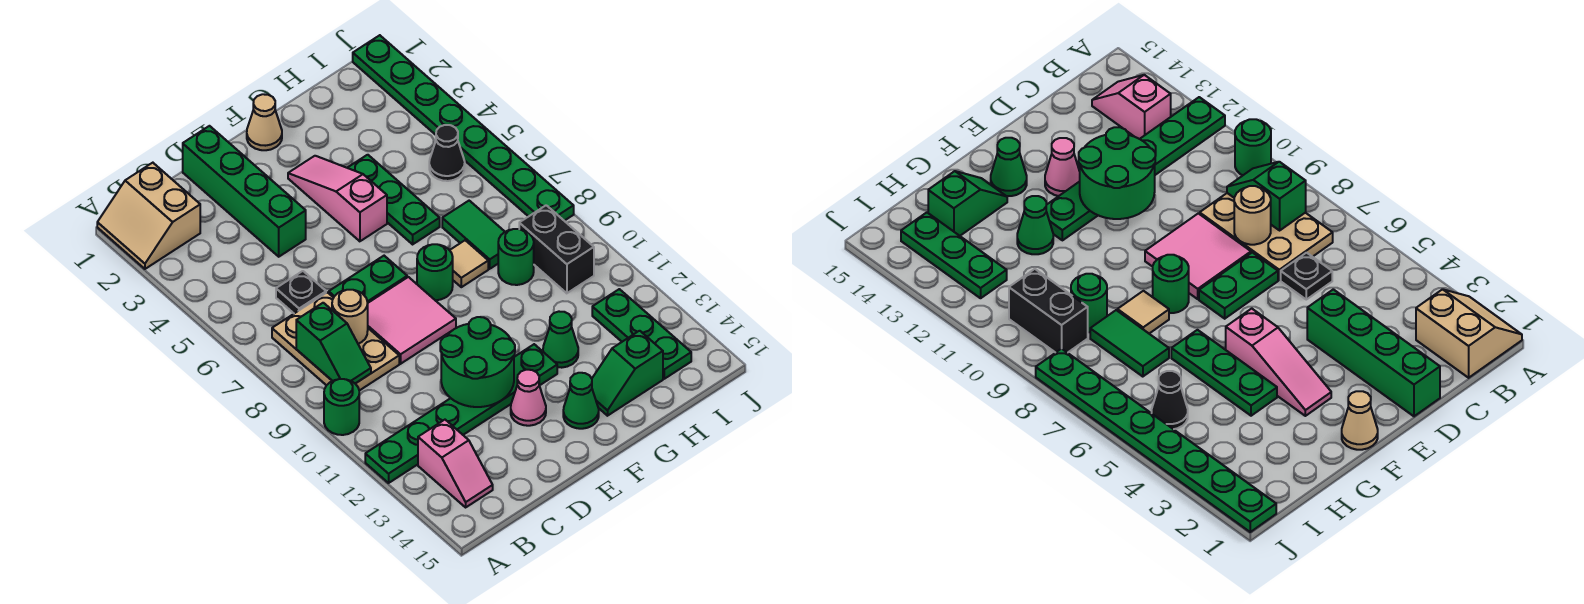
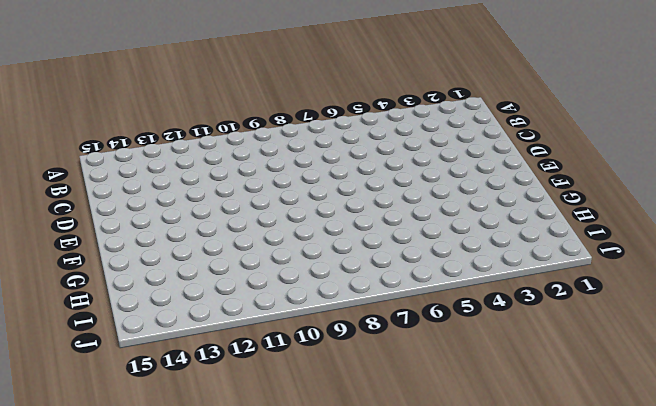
none -> tan slope A1:B2 level 1 top B
none -> green round brick A10 level 1
none -> green plate A12:F12 level 1

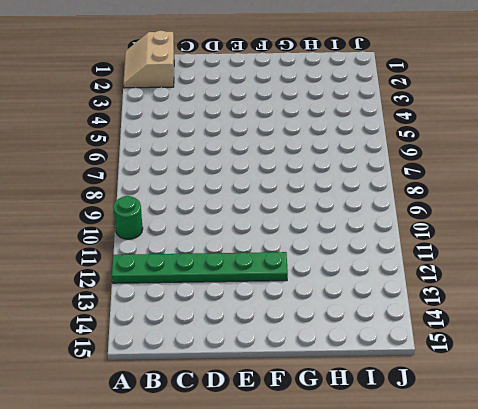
none -> tan plate B7:C9 level 1
none -> pink slope B13:B14 level 1 top 13
none -> black plate C6 level 1

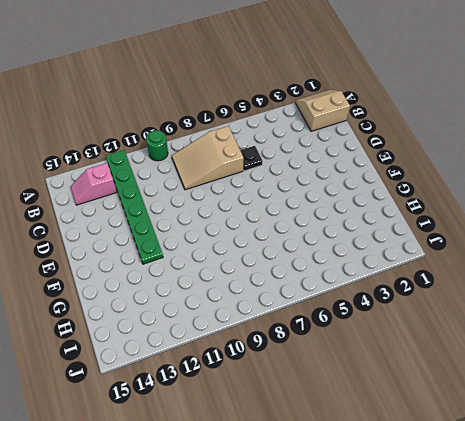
tan slope B7:C9 level 1 top 7 -> tan plate B7:C9 level 1
none -> green brick D1:D4 level 1
none -> green plate D7:E7 level 1
none -> pink tile D8:E9 level 1

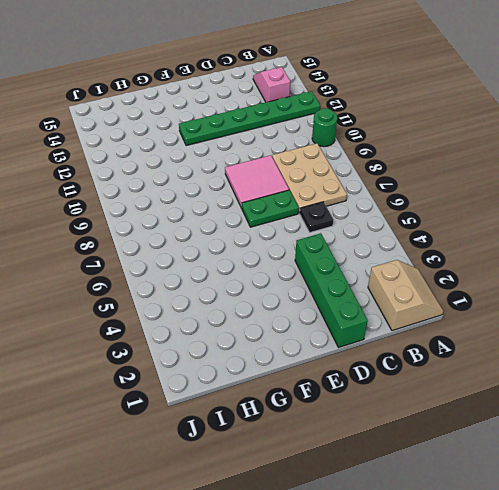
none -> pink cone E13 level 1
none -> tan cone F1 level 1
none -> pink slope F3:F5 level 1 top 5

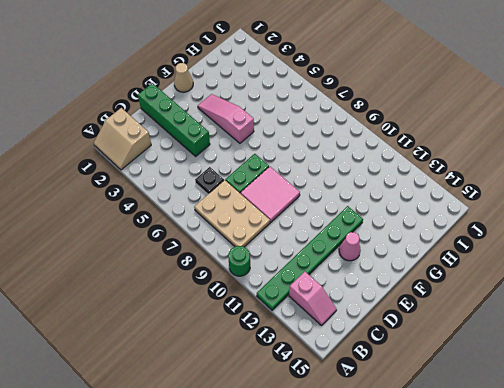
none -> green round brick F8 level 1
none -> green cone F14 level 1
none -> green plate G4:G6 level 1

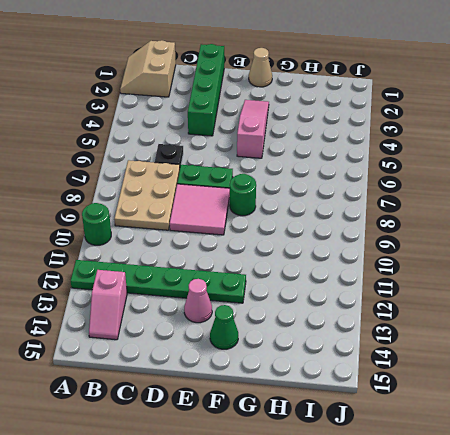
none -> green plate G4:G6 level 1
none -> tan tile G8 level 1
none -> green cone G12 level 1

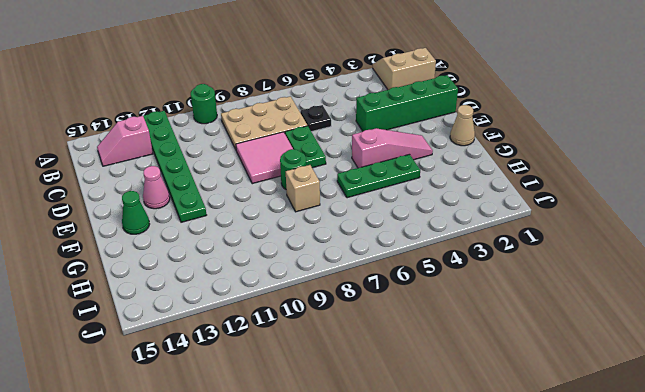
tan brick G8 level 1 -> tan tile G8 level 1
none -> green cone G12 level 1
none -> green slope G14:H14 level 1 top H
none -> green tile H7:H8 level 1

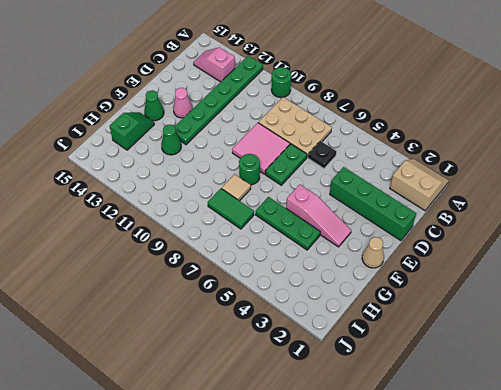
none -> green round brick H9 level 1
none -> black cone I5 level 1
none -> black brick I9:I10 level 1

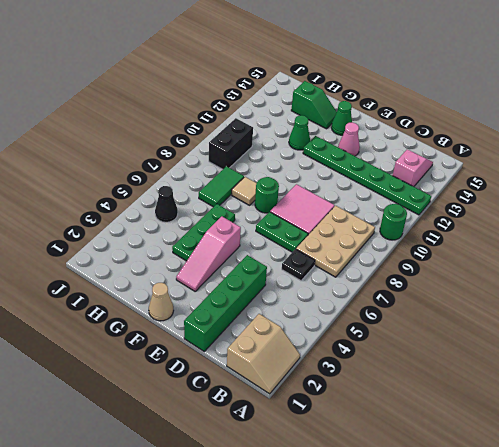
none -> green round brick H9 level 1
none -> green plate I12:I14 level 1
none -> green plate J1:J8 level 1

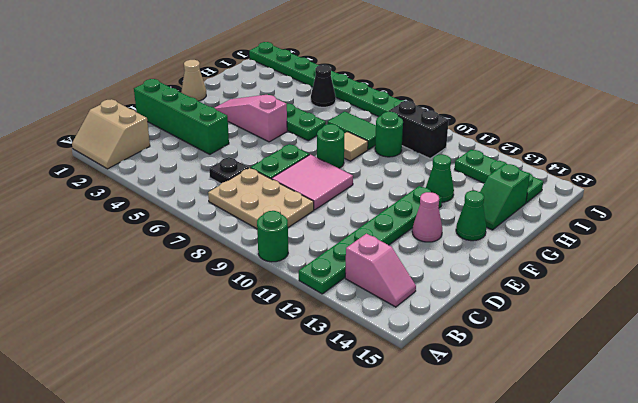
none -> green slope B8:B9 level 2 top 8
none -> tan round brick C8 level 2
none -> green round brick D11:E12 level 2

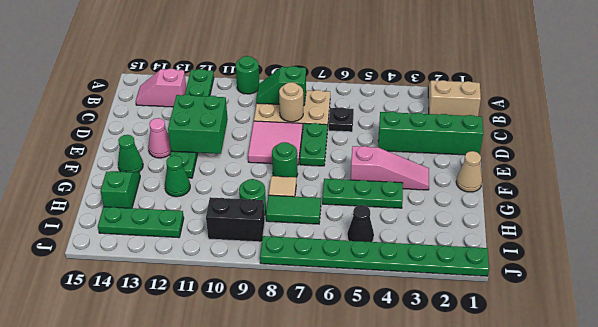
green brick D11:E12 level 2 -> green round brick D11:E12 level 2

